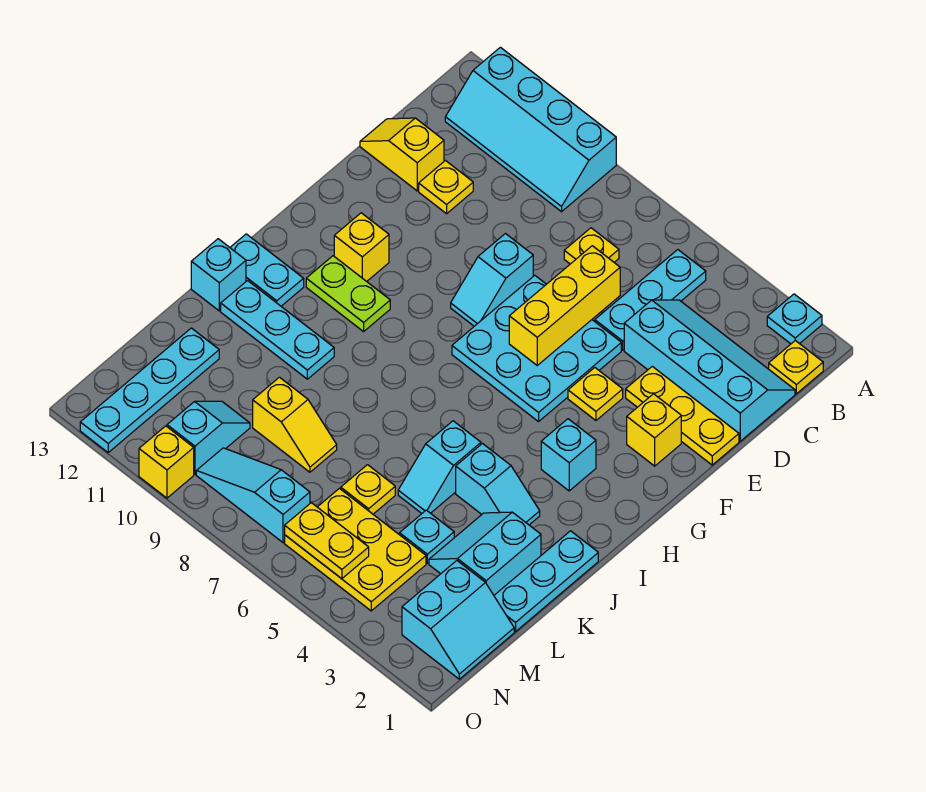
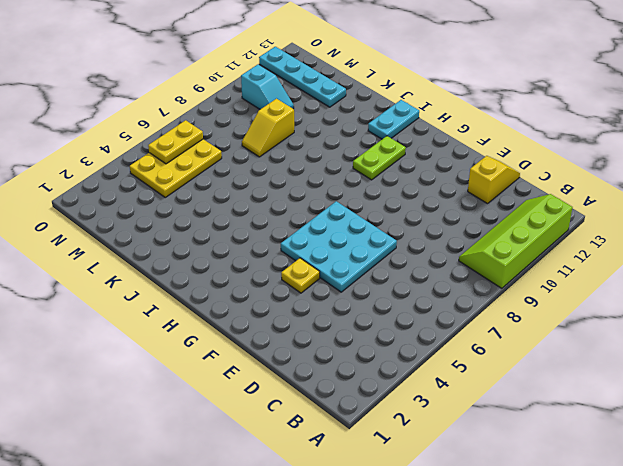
lime slope A9:B12 level 1 top A -> cyan slope A9:B12 level 1 top A
none -> cyan plate A2 level 1
none -> yellow plate B1 level 1
none -> cyan plate B5:D5 level 1
none -> cyan slope C1:D4 level 1 top D

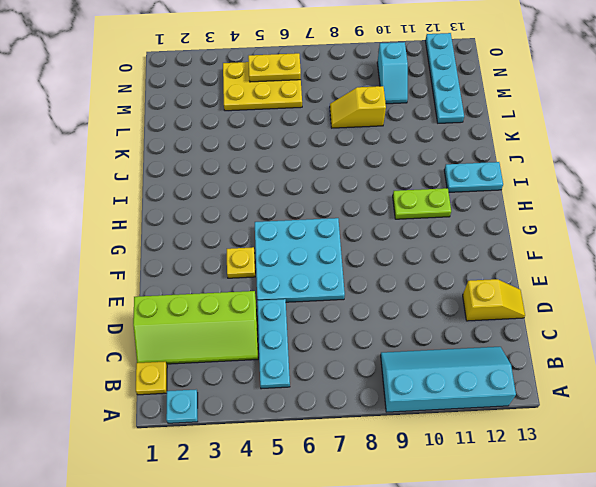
lime slope C1:D4 level 1 top D -> cyan slope C1:D4 level 1 top D
none -> yellow plate C7 level 1
none -> yellow plate D11 level 1
none -> yellow plate E1:E3 level 1
none -> cyan slope E8:F8 level 1 top E

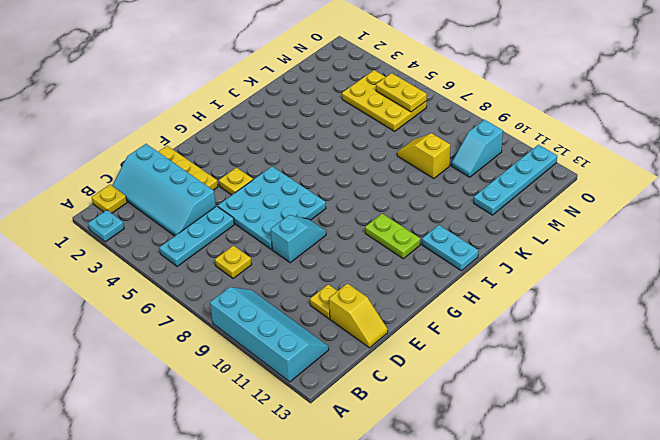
none -> yellow brick F2 level 1
none -> yellow brick G11 level 1
none -> cyan brick H3 level 1
none -> cyan plate J1:L1 level 1

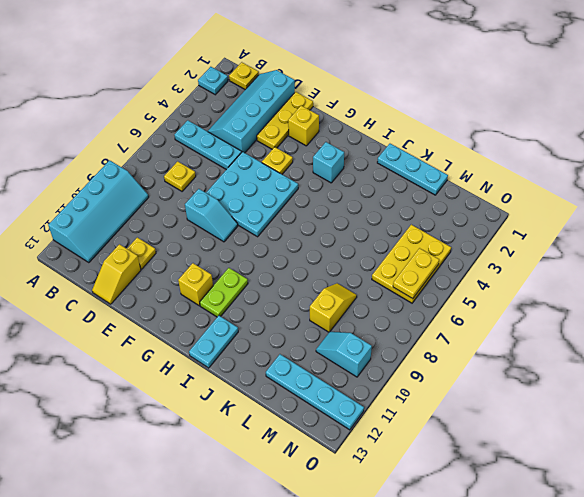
none -> cyan slope J3:J4 level 1 top 4
none -> cyan slope J5:K5 level 1 top J
none -> cyan plate J10:J12 level 1
none -> cyan brick J13 level 1

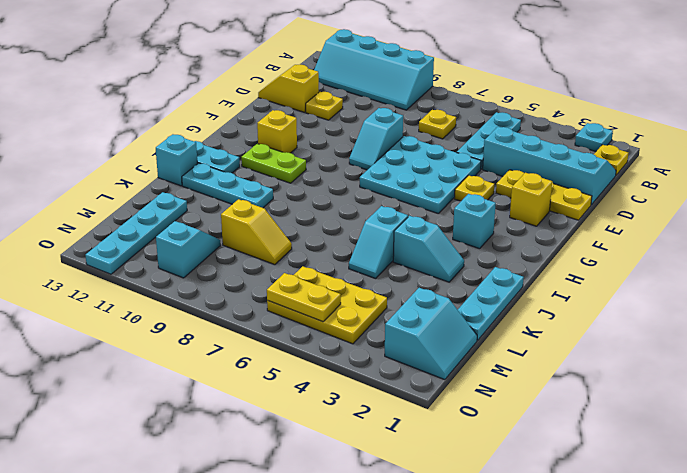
none -> cyan slope K2:L3 level 1 top 2
none -> cyan plate L4 level 1
none -> yellow plate L6 level 1
none -> cyan slope N7:N9 level 1 top 7

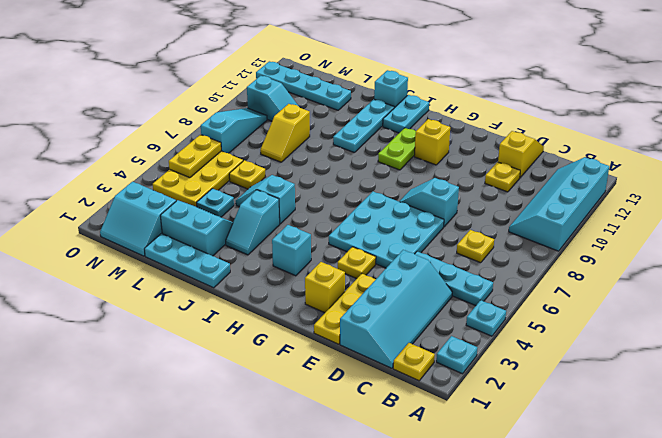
cyan plate A4 level 1 -> none
none -> yellow brick O10 level 1
none -> yellow brick D6:F6 level 2

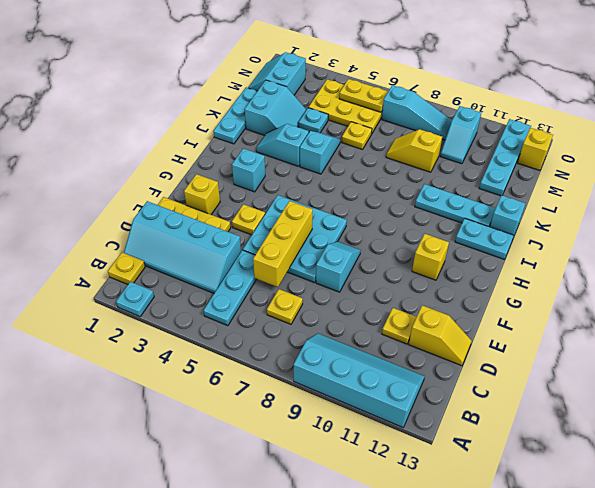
yellow brick N13 level 1 -> yellow brick O10 level 1
none -> lime plate H10:H11 level 1

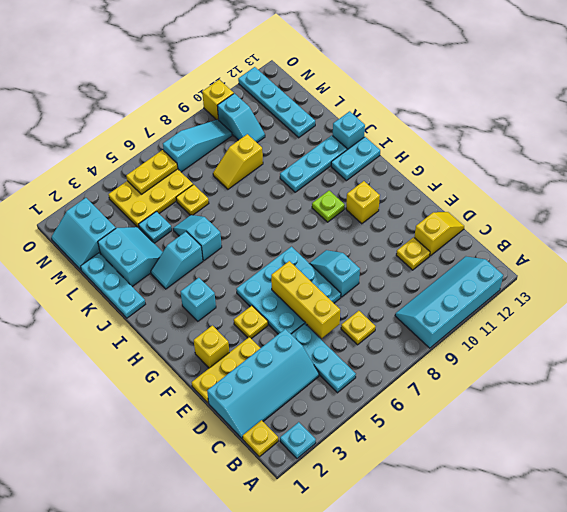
lime plate H10 level 1 -> lime plate H10:H11 level 1

